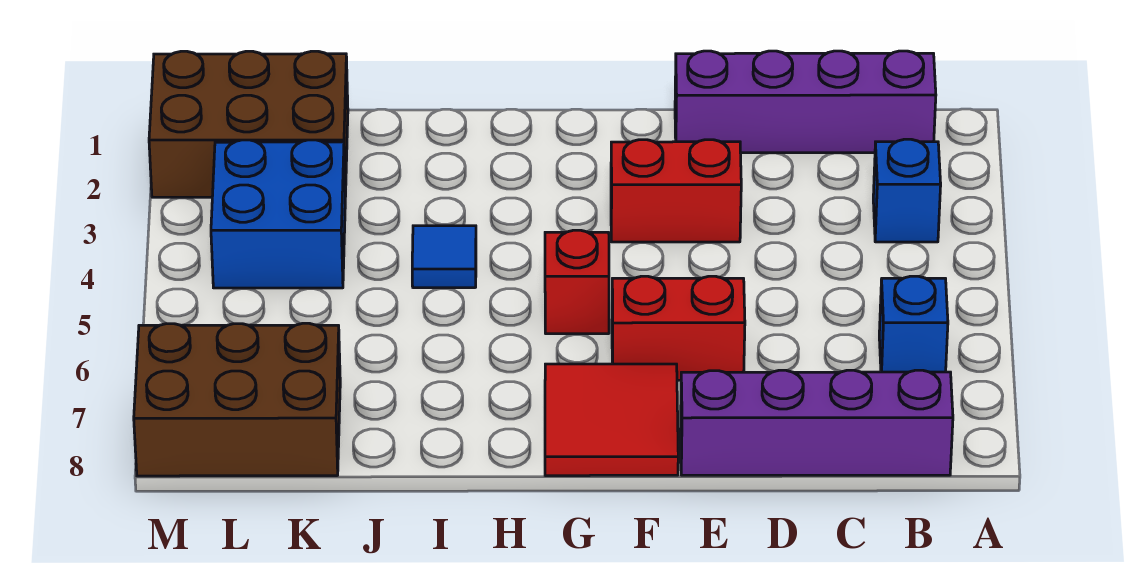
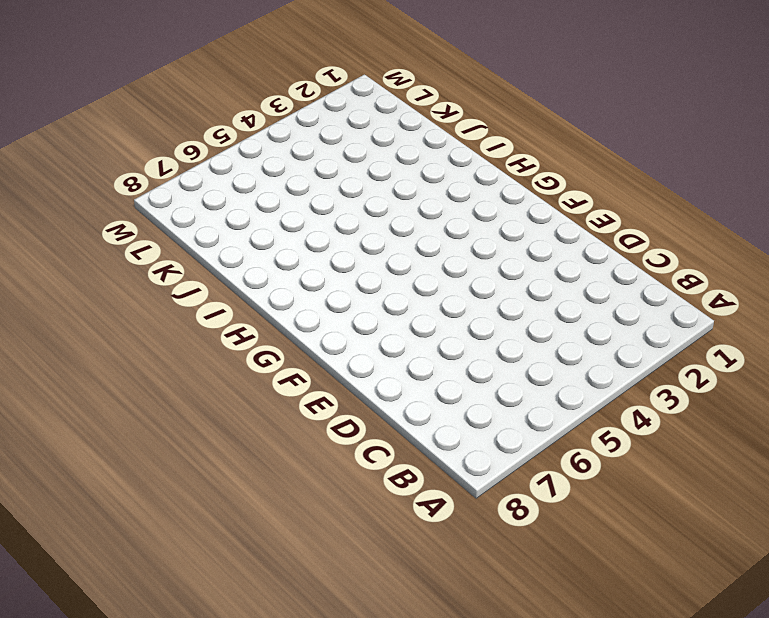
none -> purple brick B1:E1 level 1
none -> blue brick B3 level 1
none -> blue brick B6 level 1

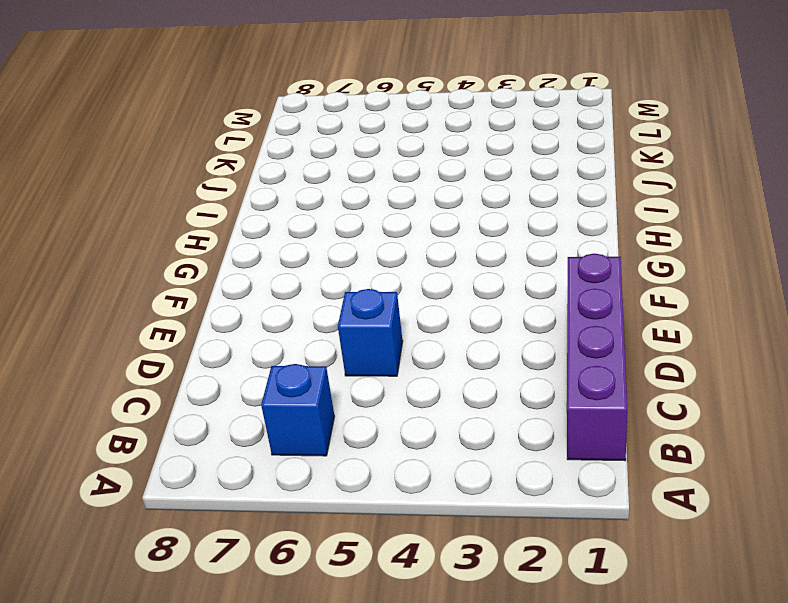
blue brick D5 level 1 -> blue brick B3 level 1
none -> purple brick B8:E8 level 1
none -> red brick E3:F3 level 1
none -> red brick E6:F6 level 1

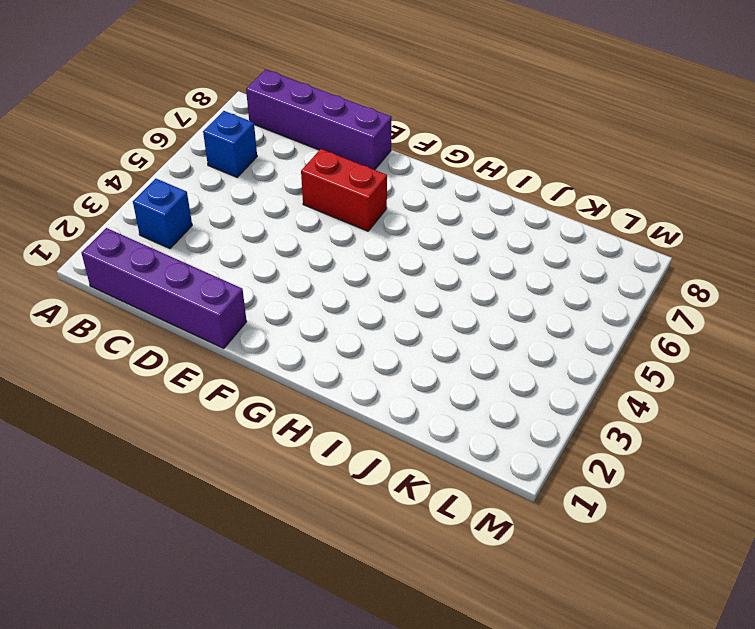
none -> red brick E3:F3 level 1
none -> red tile F7:G8 level 1
none -> red brick G5 level 1

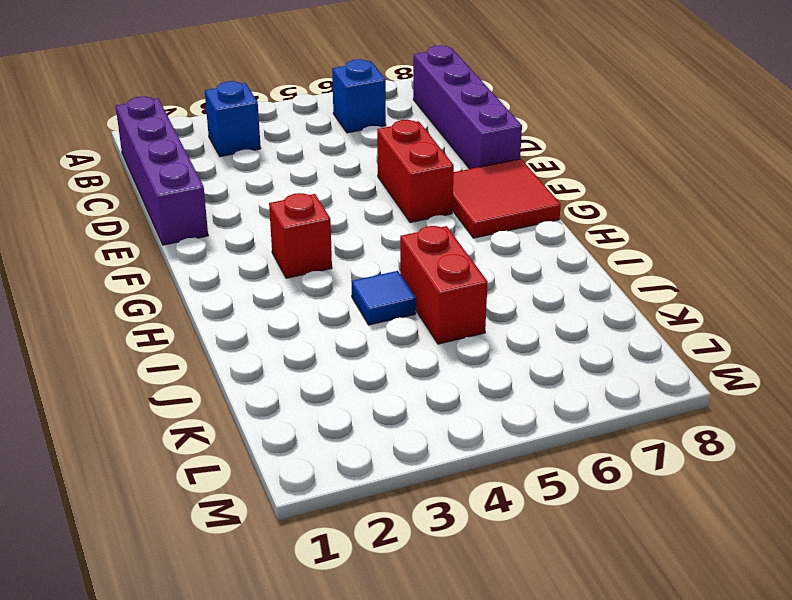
red brick G3 level 1 -> red brick G5 level 1
red brick I5:J5 level 1 -> red brick E3:F3 level 1
none -> brown brick K1:M2 level 1
none -> blue brick K3:L4 level 1
none -> brown brick K7:M8 level 1

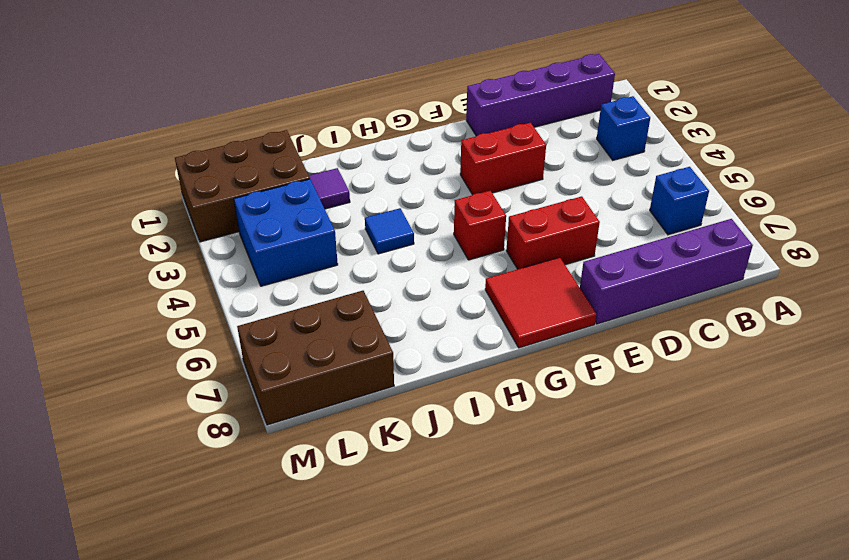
purple tile J2 level 1 -> none

